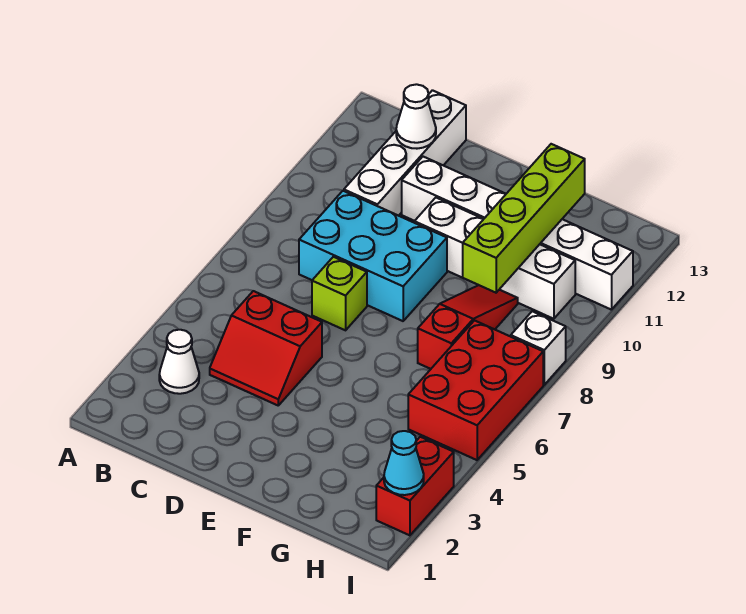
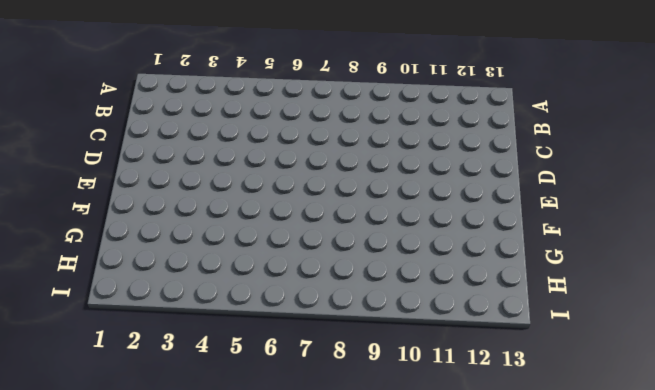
none -> white cone B3 level 1
none -> red slope C4:D5 level 1 top 5
none -> cyan brick C8:E9 level 1

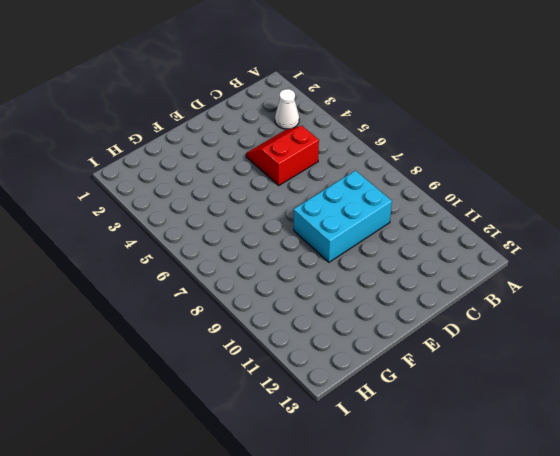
none -> white brick C10:C13 level 1
none -> lime brick D7 level 1
none -> white brick D11:I11 level 1

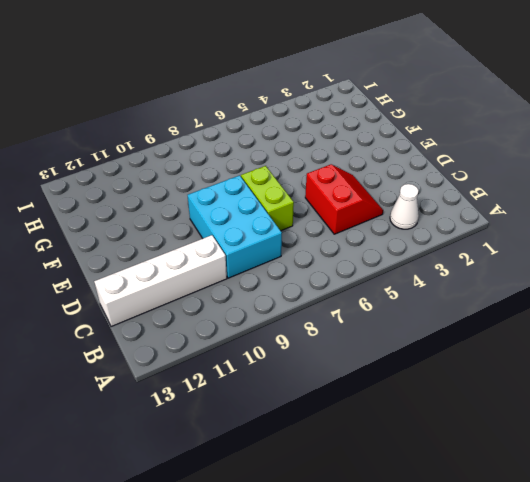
lime brick D7:E7 level 1 -> lime brick D7 level 1
none -> white brick D11:I11 level 1
none -> white brick E10:H10 level 1
none -> red slope G7:G9 level 1 top 7

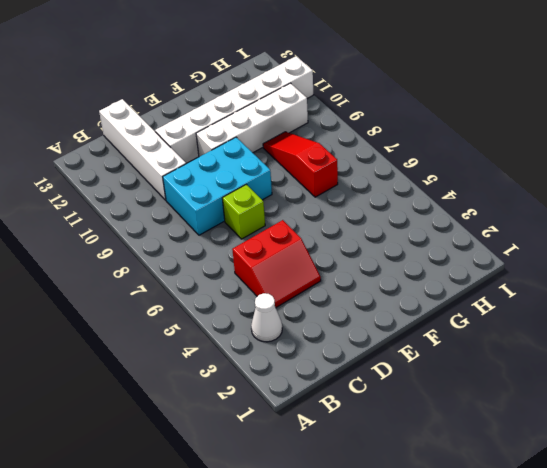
none -> red brick H5:I7 level 1
none -> red brick I2:I3 level 1
none -> white brick I8 level 1

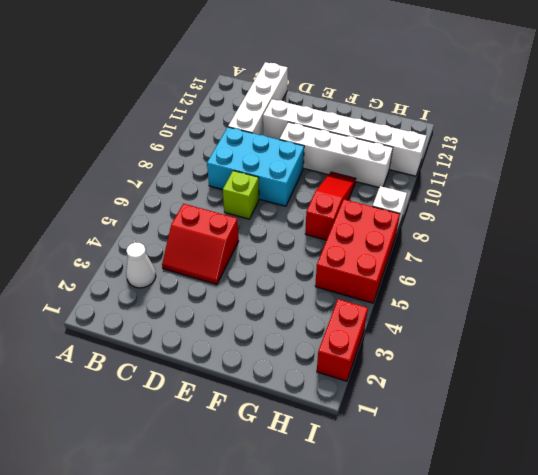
none -> white cone C12 level 2
none -> lime brick G9:G12 level 2
none -> cyan cone I2 level 2

